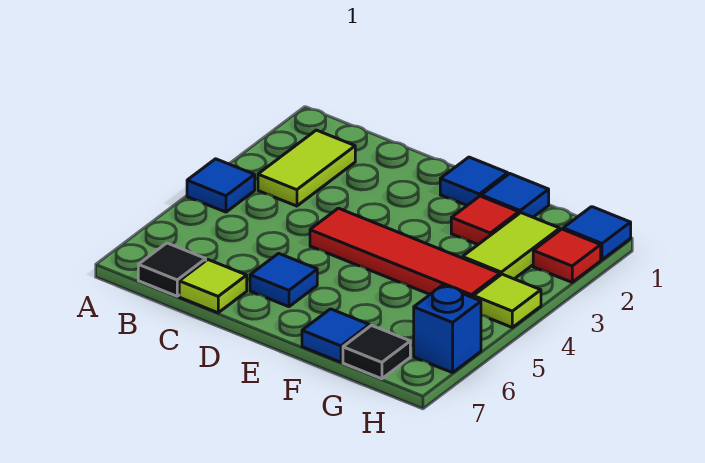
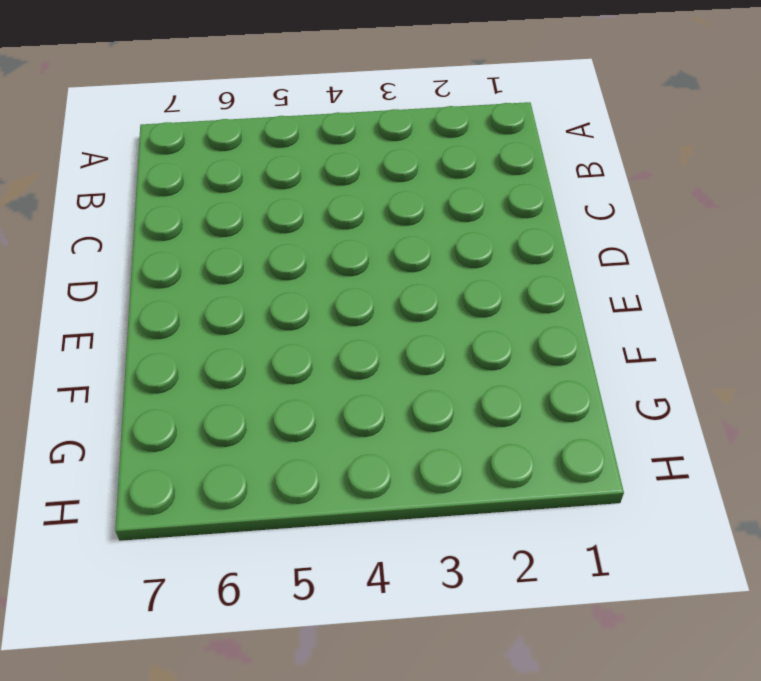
none -> blue tile A4 level 1
none -> lime tile B2:B3 level 1
none -> black tile B7 level 1

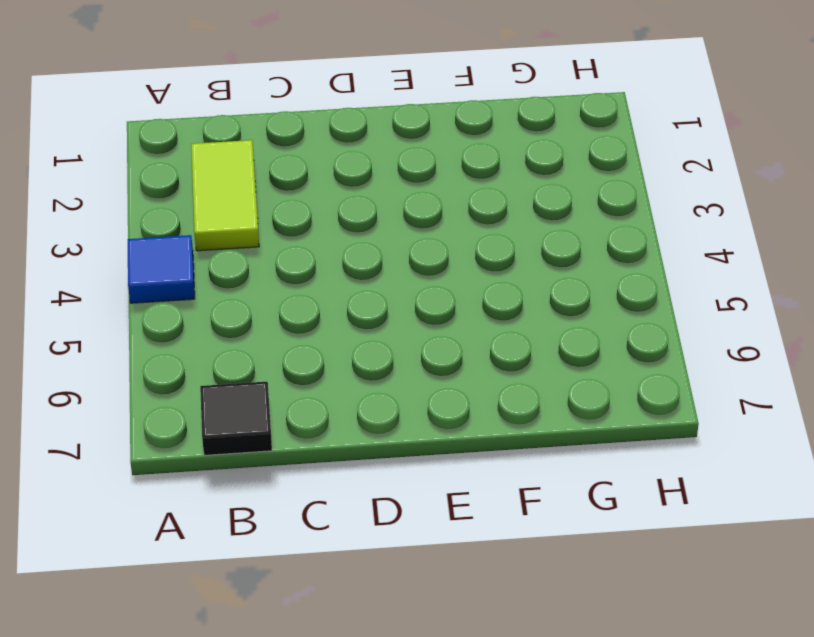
none -> lime tile C7 level 1
none -> red tile D4:G4 level 1
none -> blue tile D6 level 1

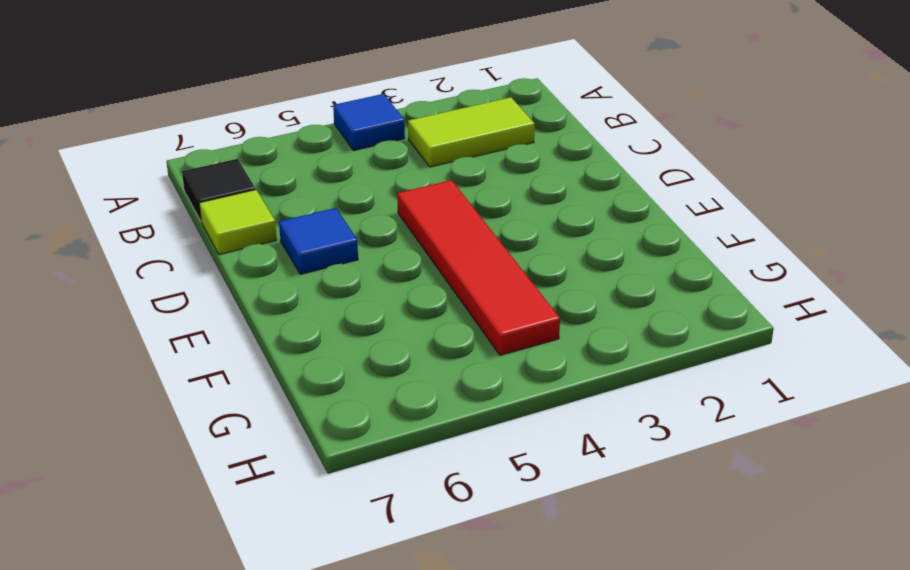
none -> blue tile E1 level 1
none -> blue tile F1 level 1
none -> red tile F2 level 1

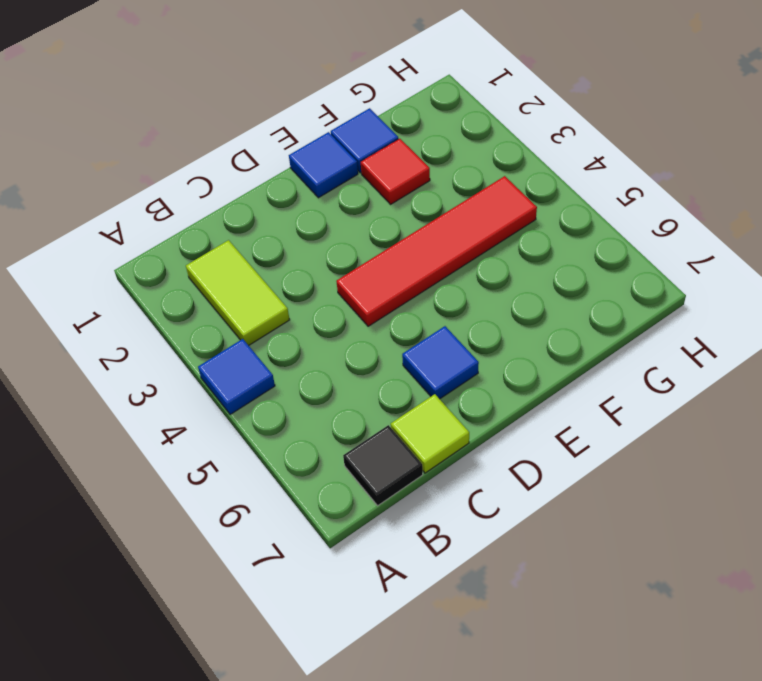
none -> blue tile F7 level 1
none -> lime tile G2:G3 level 1
none -> black tile G7 level 1

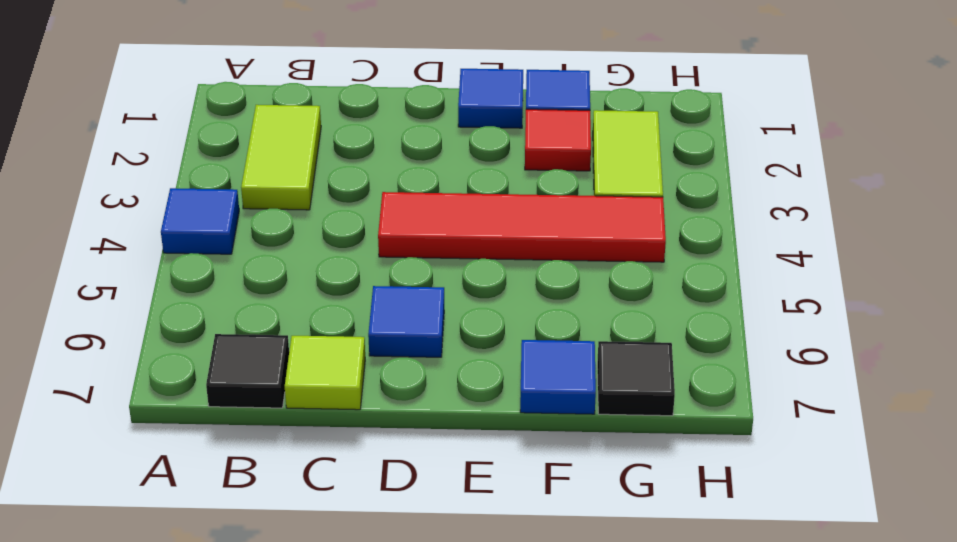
none -> blue tile H1 level 1
none -> red tile H2 level 1
none -> lime tile H4 level 1

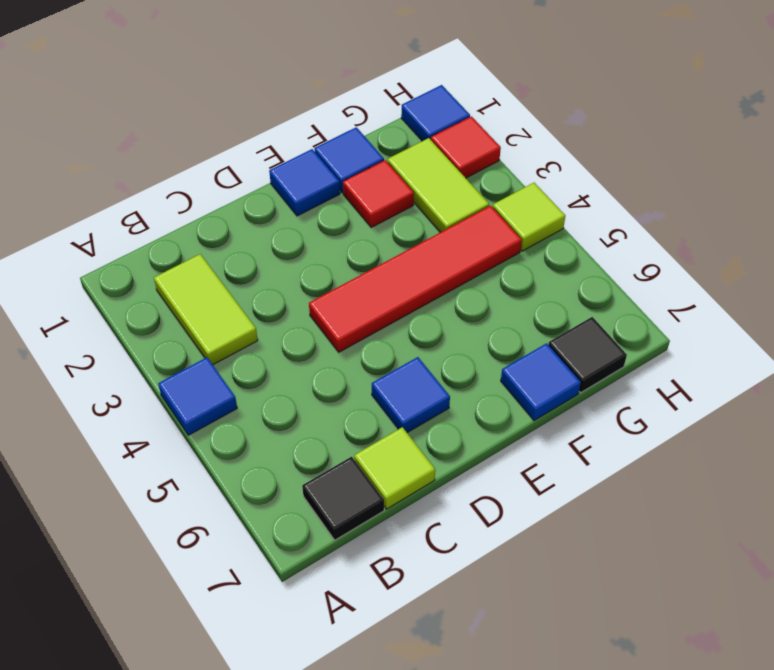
none -> blue brick H6 level 1

